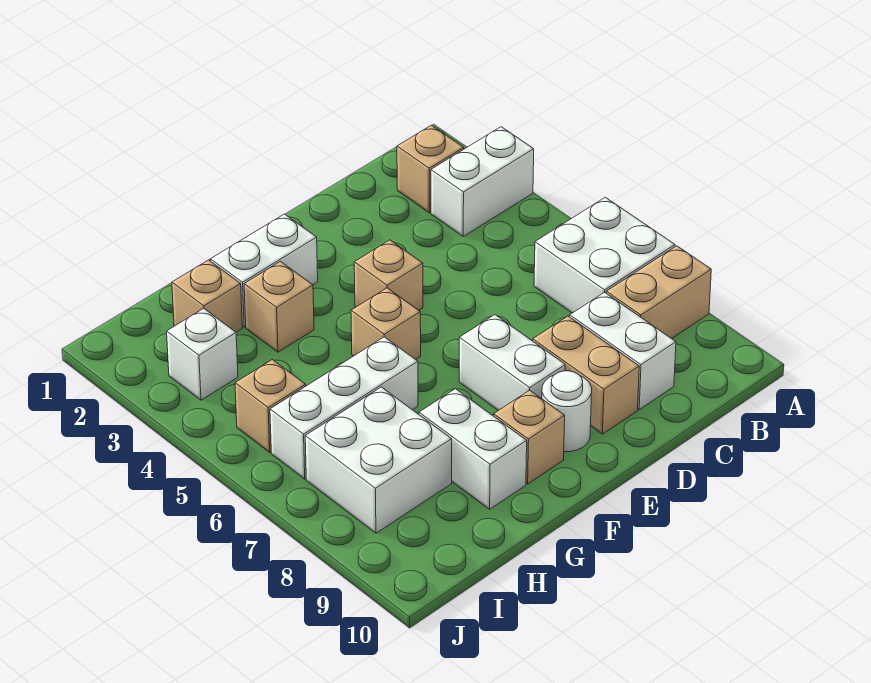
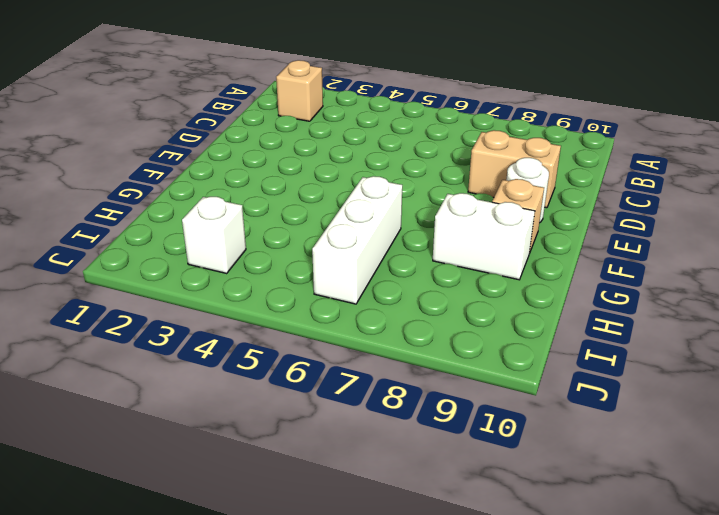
none -> white brick A3:B3 level 1
none -> white brick A6:B7 level 1
none -> tan brick A8:B8 level 1

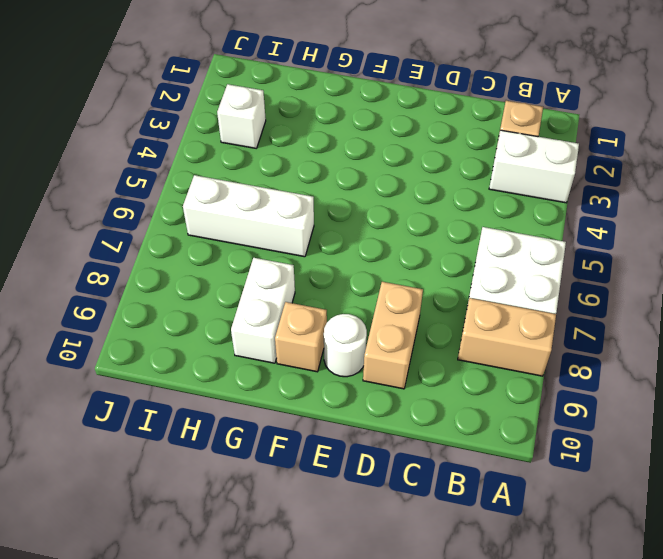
none -> white brick C8:C9 level 1
none -> tan brick E4 level 1
none -> white brick E7:E8 level 1

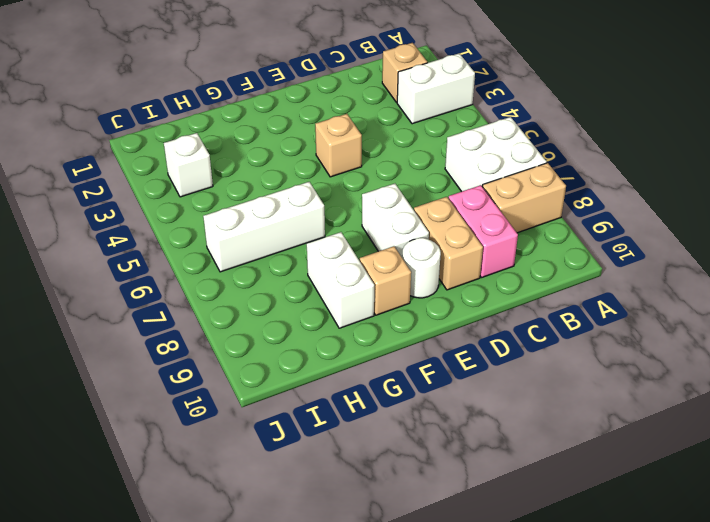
pink brick C8:C9 level 1 -> white brick C8:C9 level 1
none -> white brick F2:G2 level 1
none -> tan brick F5 level 1
none -> tan brick G3 level 1

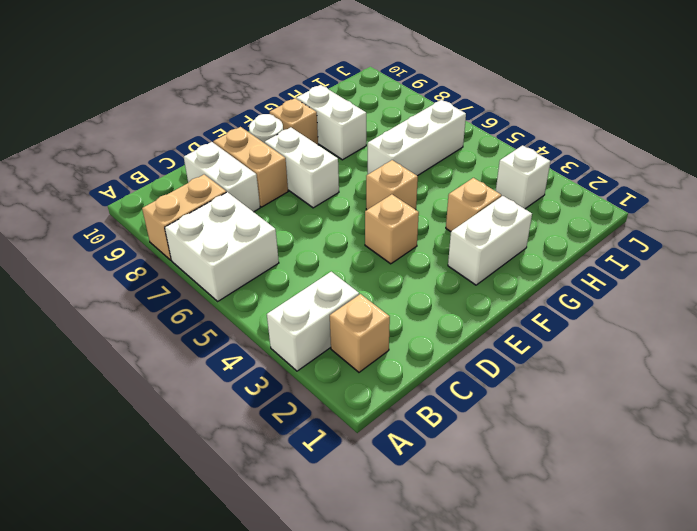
none -> tan brick H2 level 1
none -> white brick H7:I8 level 1
none -> tan brick I5 level 1

